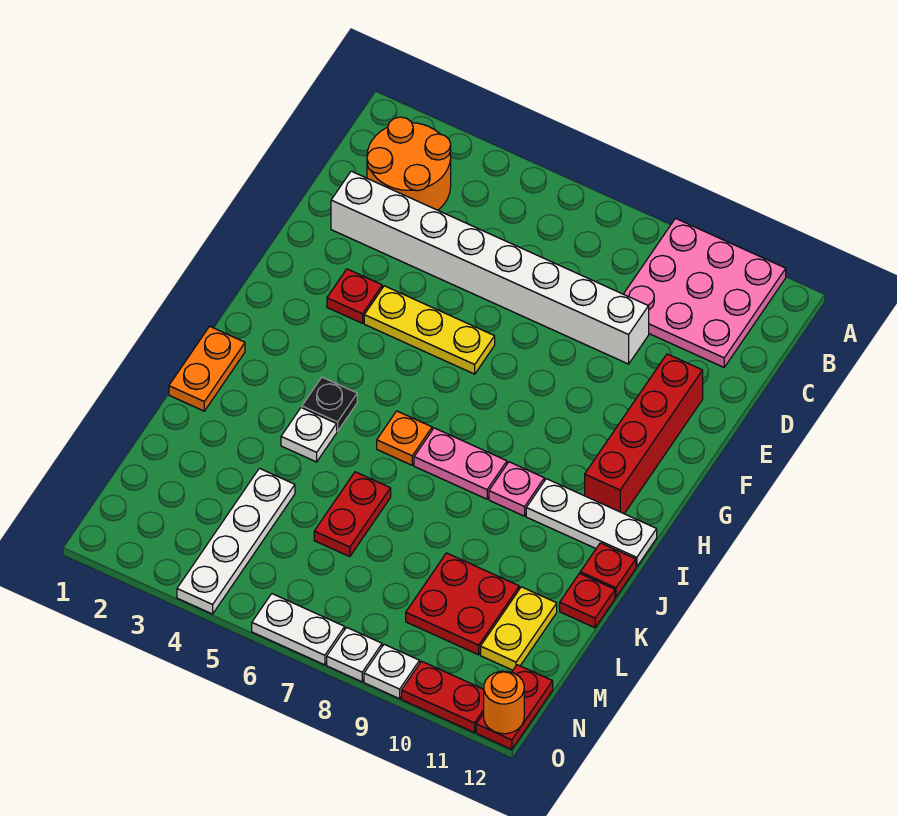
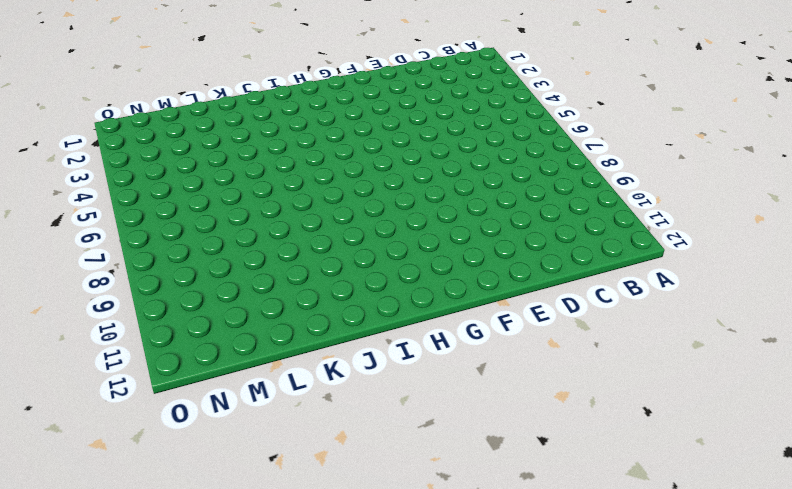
none -> pink plate A9:C11 level 1
none -> orange round brick B2:C3 level 1
none -> white brick D2:D9 level 1

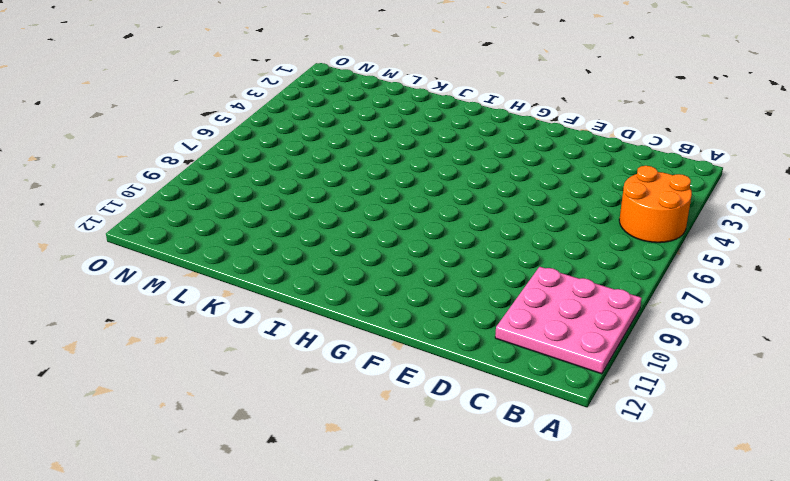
orange round brick A4:B5 level 1 -> orange round brick B2:C3 level 1
none -> white brick D2:D9 level 1
none -> red brick E11:H11 level 1
none -> red plate F3 level 1

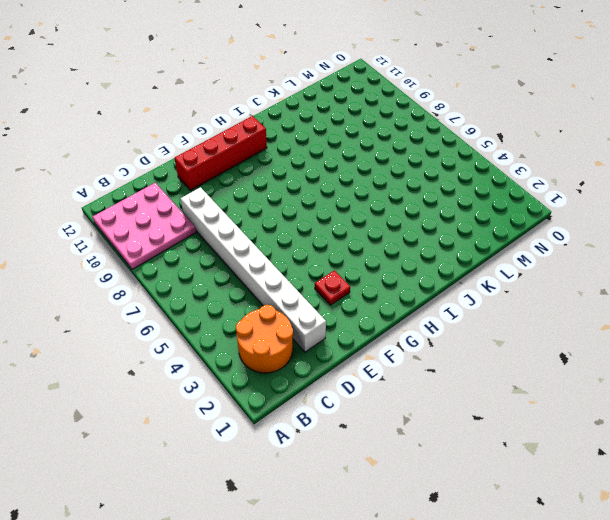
none -> yellow plate F4:F6 level 1
none -> orange plate I1:J1 level 1
none -> black plate I4 level 1

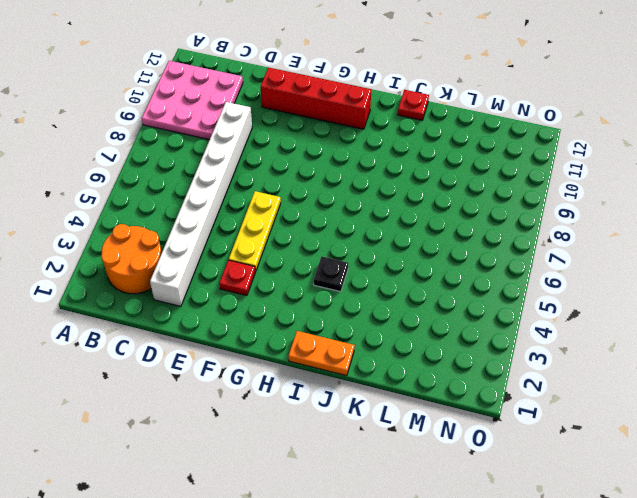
none -> orange plate I6 level 1
none -> pink plate I7:I8 level 1
none -> pink plate I9 level 1

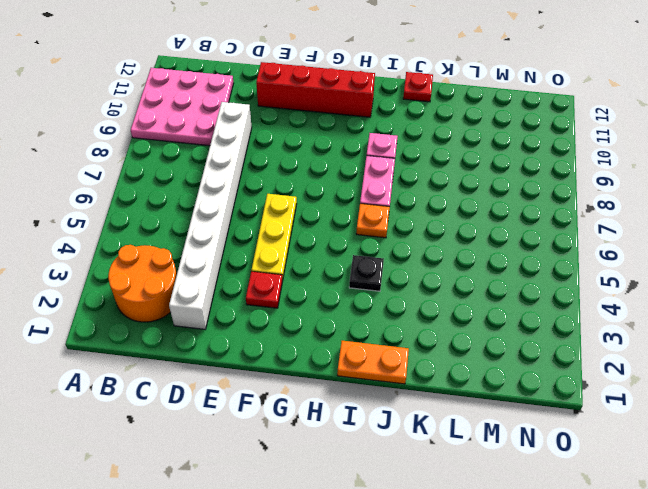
none -> white plate I10:I12 level 1
none -> white plate J4 level 1
none -> red plate K6:L6 level 1

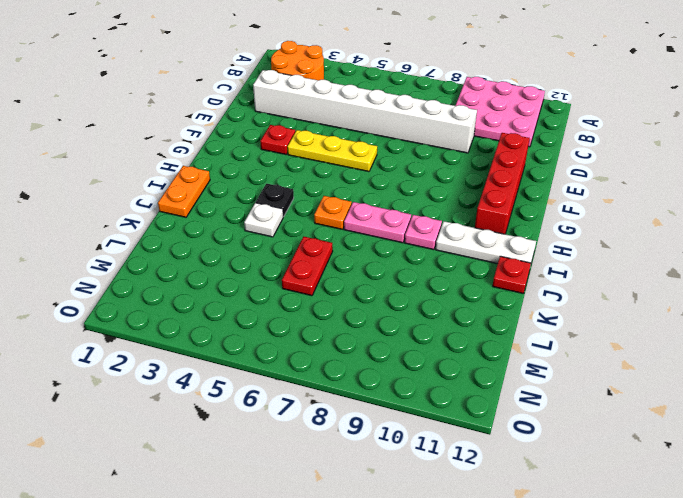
none -> red plate K12 level 1
none -> white plate L4:O4 level 1
none -> red plate L9:M10 level 1

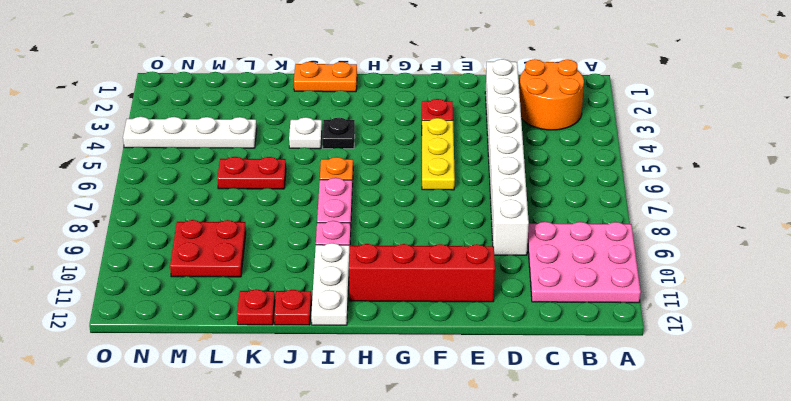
none -> yellow plate L11:M11 level 1
none -> red plate N12:O12 level 1
none -> white plate O6:O7 level 1

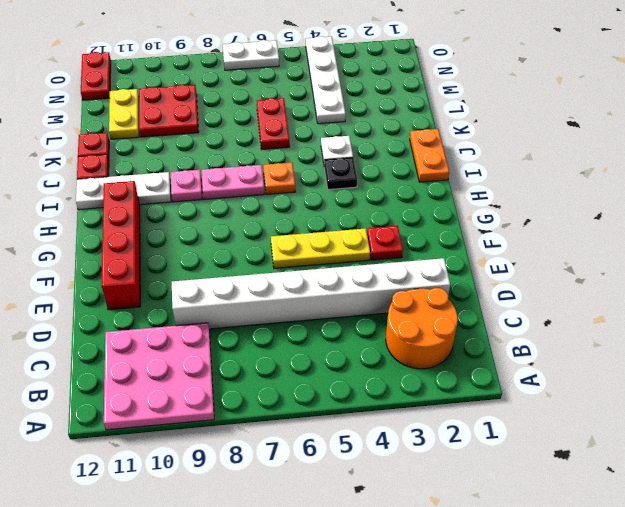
none -> white plate O8 level 1
none -> white plate O9 level 1
none -> red plate O10:O11 level 1

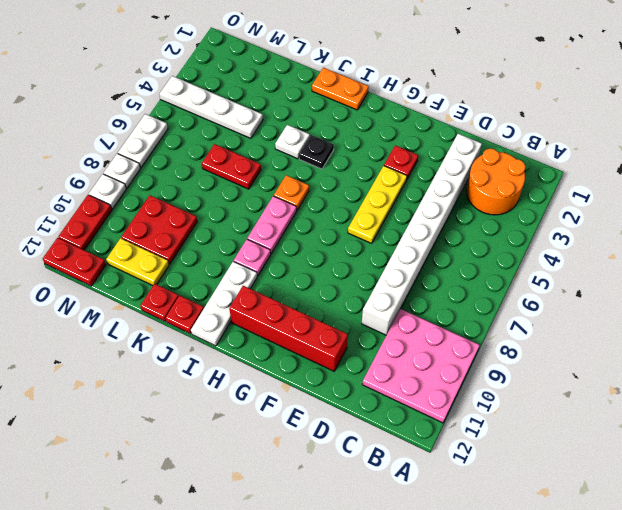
none -> orange round brick O12 level 2

